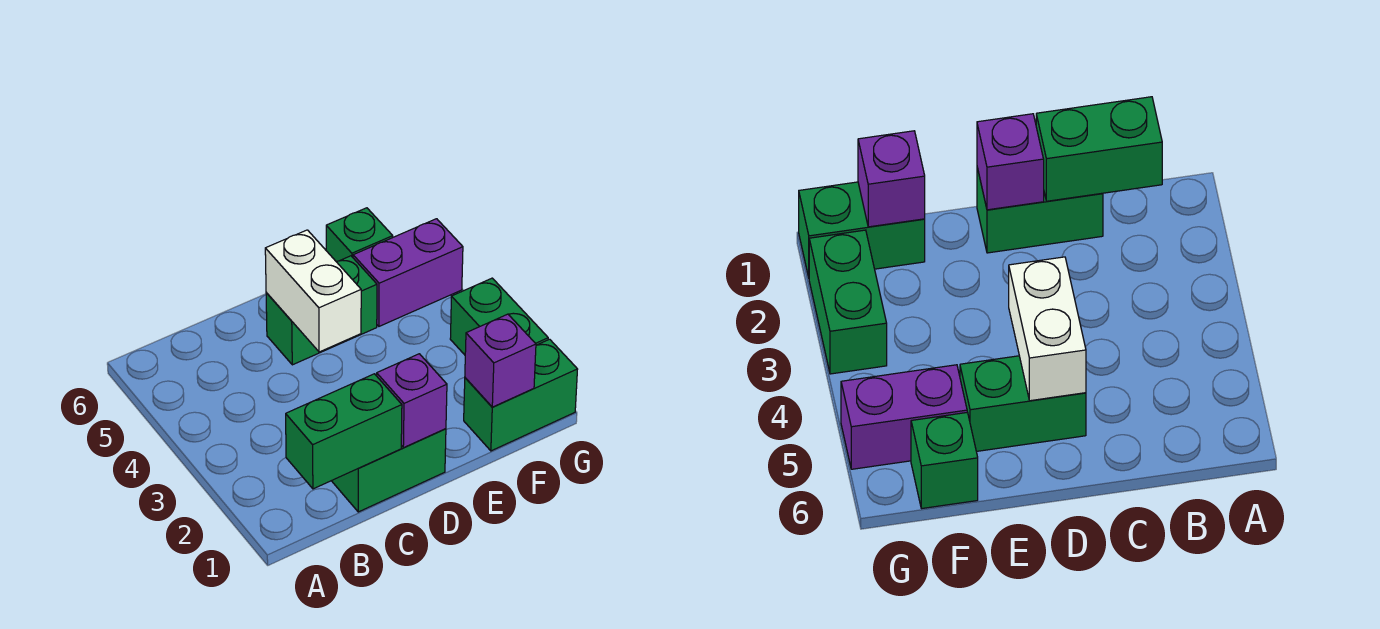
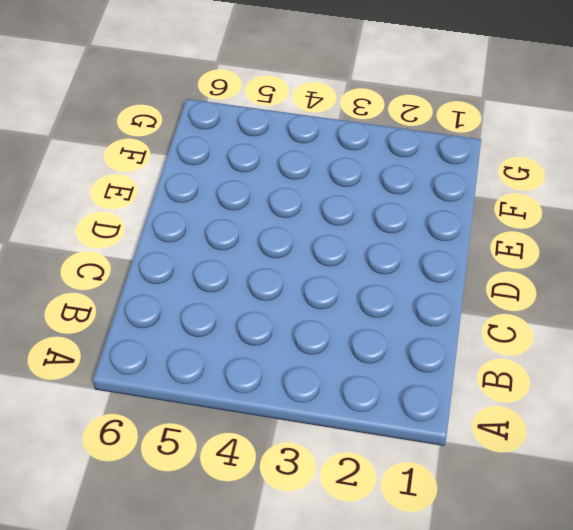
none -> green brick C1:D1 level 1
none -> green brick D5:E5 level 1

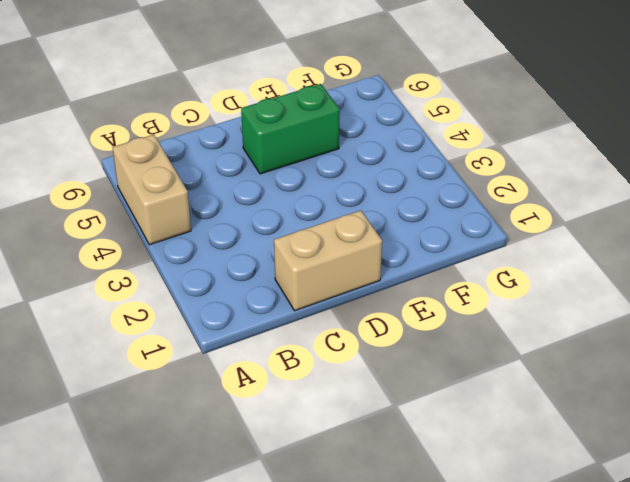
tan brick A4:A5 level 1 -> none
tan brick C1:D1 level 1 -> green brick C1:D1 level 1
none -> green brick F1:G1 level 1
none -> purple brick F5:G5 level 1

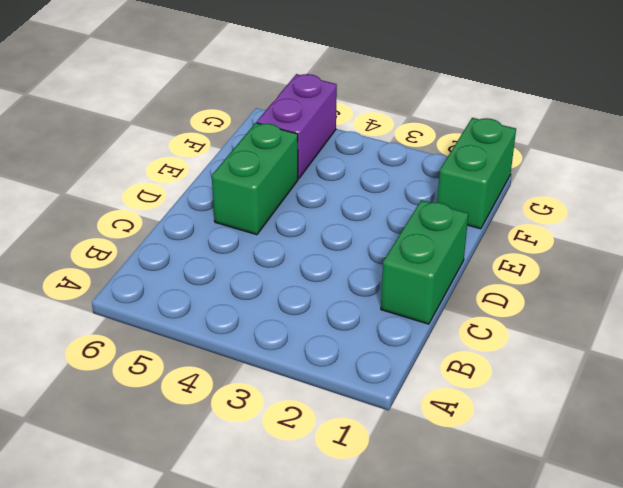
none -> green brick F6 level 1
none -> green brick G2:G3 level 1

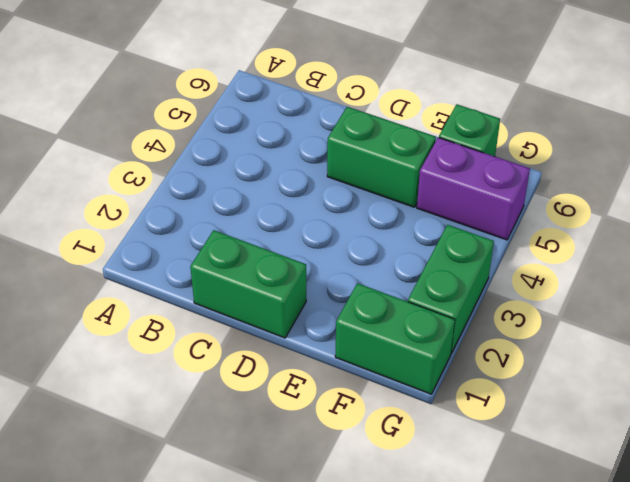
none -> green brick B1:C1 level 2
none -> purple brick D1 level 2

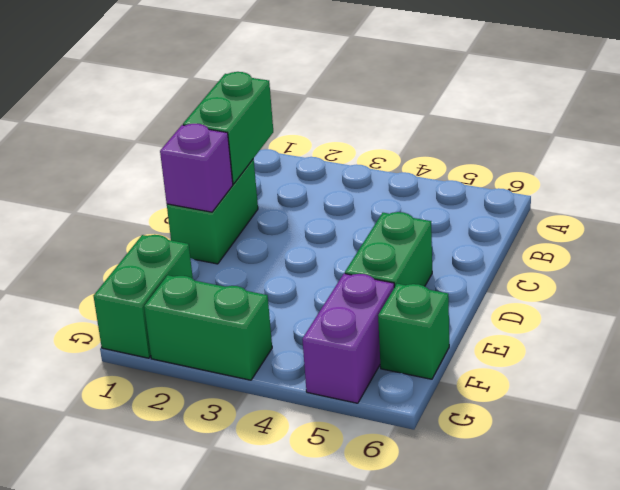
none -> white brick D4:D5 level 2
none -> purple brick F1 level 2

